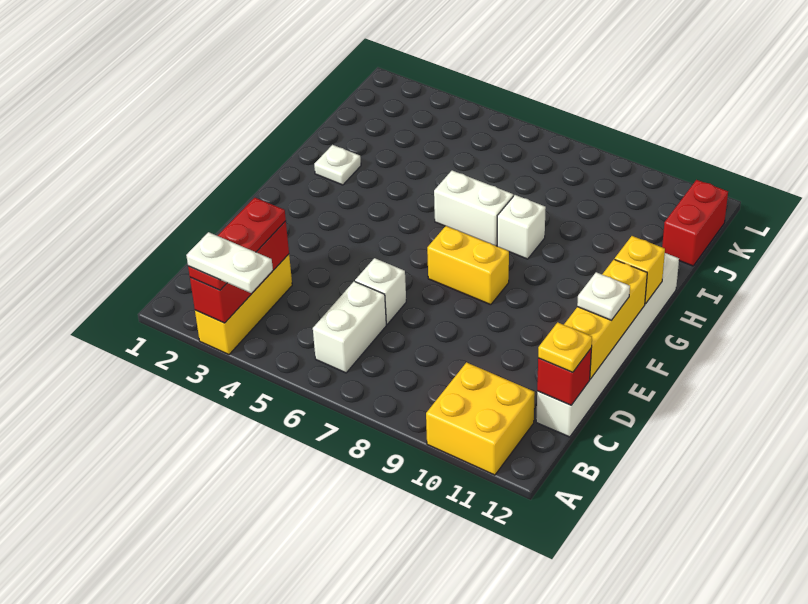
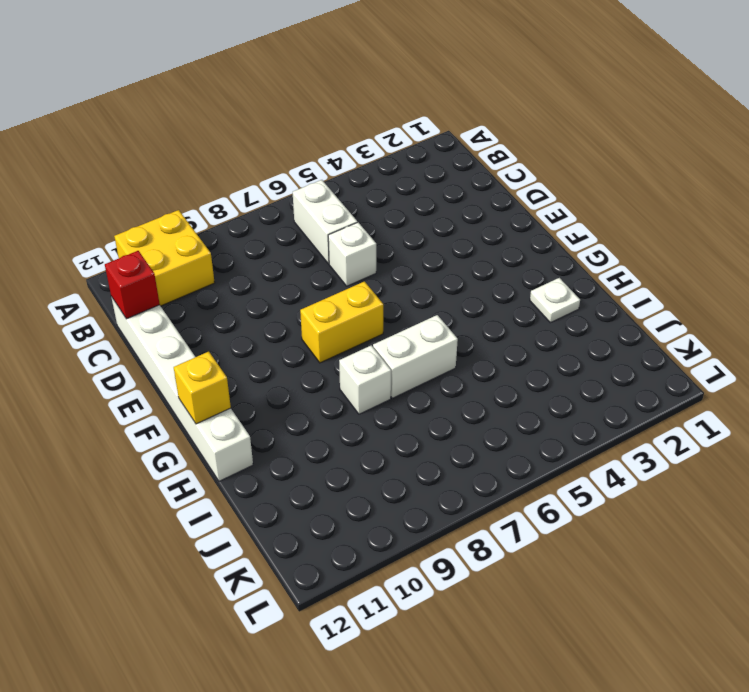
none -> yellow brick A3:C3 level 1
none -> red brick J12:K12 level 1
none -> red brick A3:C3 level 2

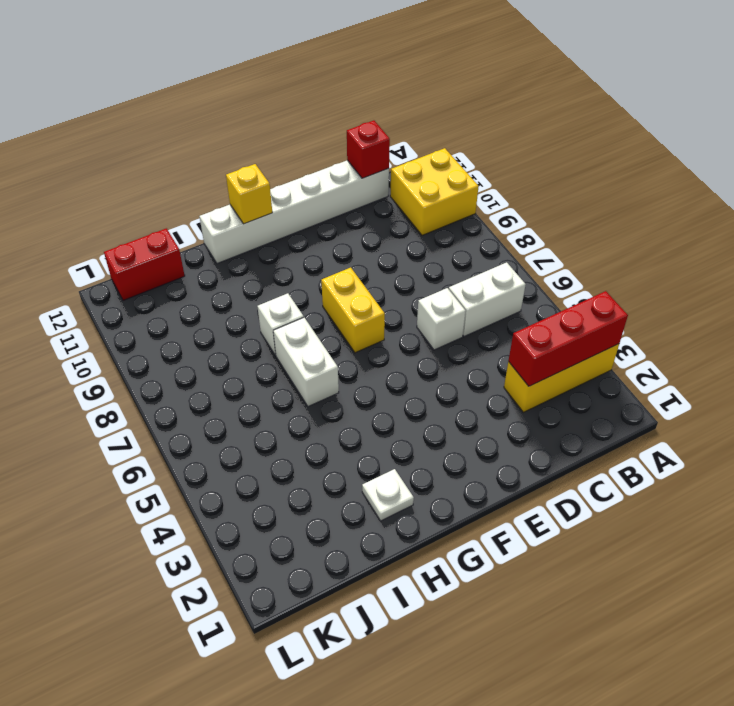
none -> yellow brick D12:F12 level 2
none -> red plate A3:C3 level 3
none -> yellow plate C12 level 3

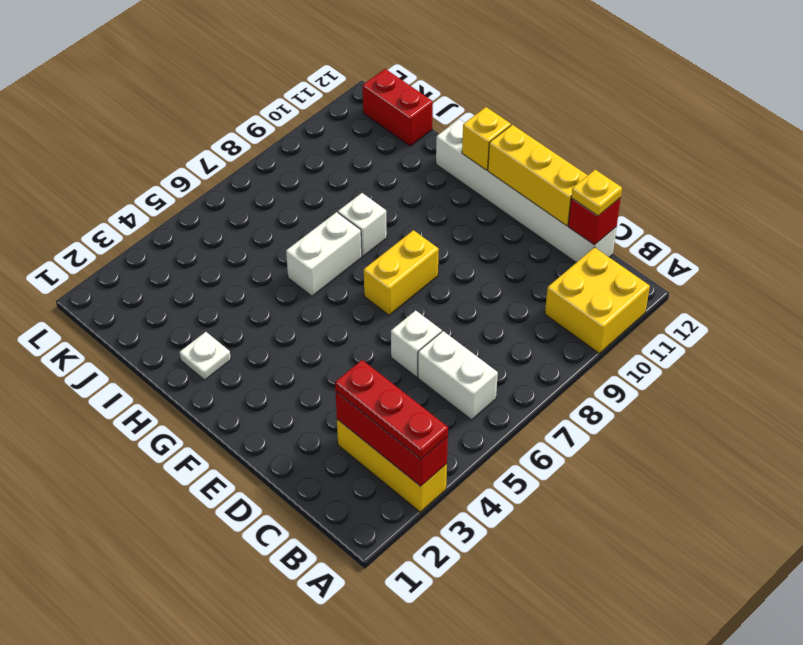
none -> white plate E12 level 3
none -> white plate A3:A4 level 4

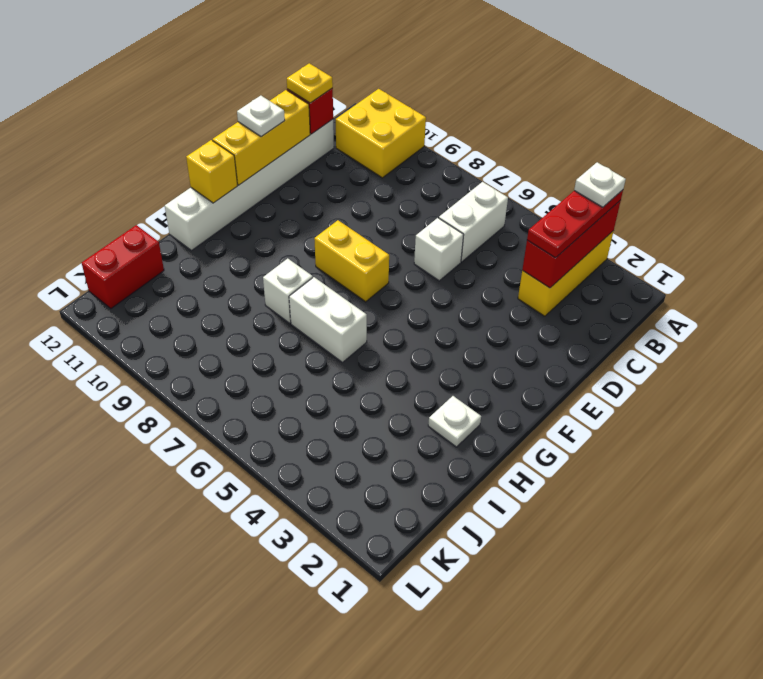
white plate A3 level 4 -> white plate A3:A4 level 4

